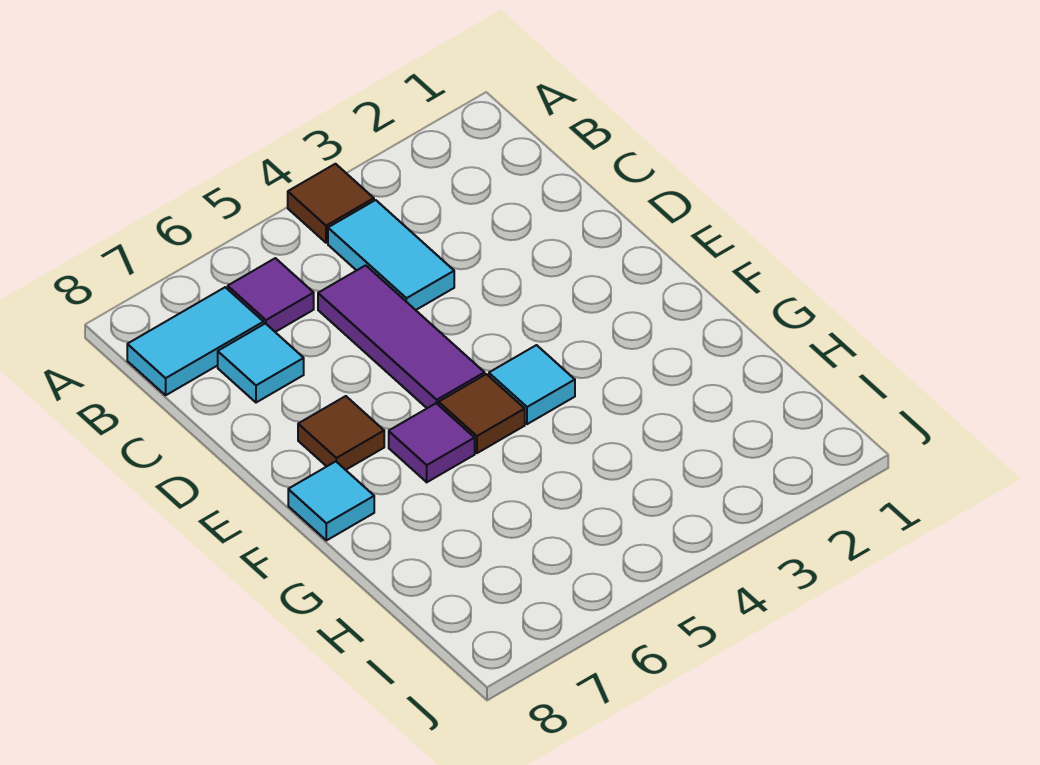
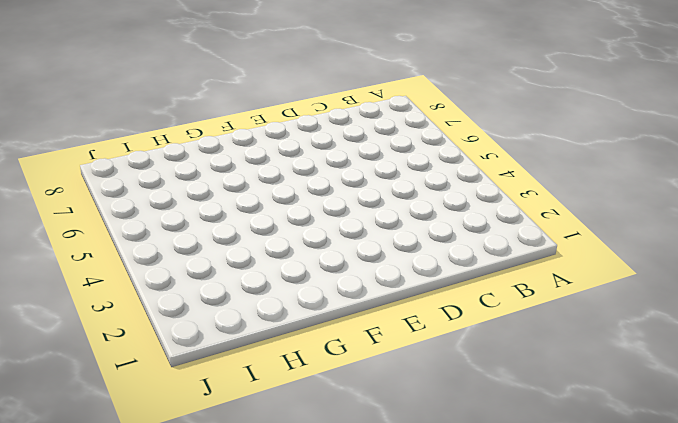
none -> brown tile A4 level 1
none -> cyan tile B4:C4 level 1

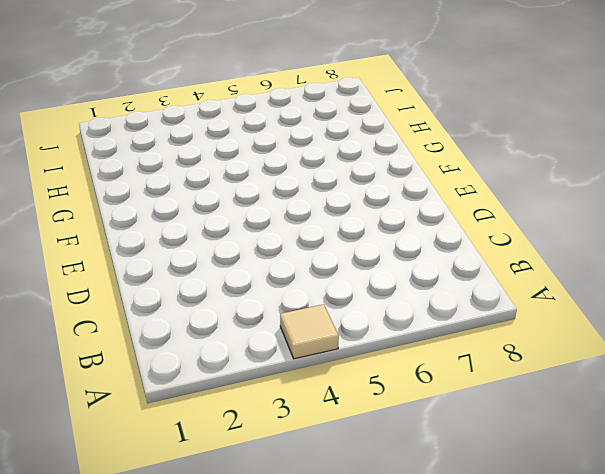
tan tile A4 level 1 -> brown tile A4 level 1
none -> cyan tile B4:C4 level 1
none -> purple tile B6 level 1

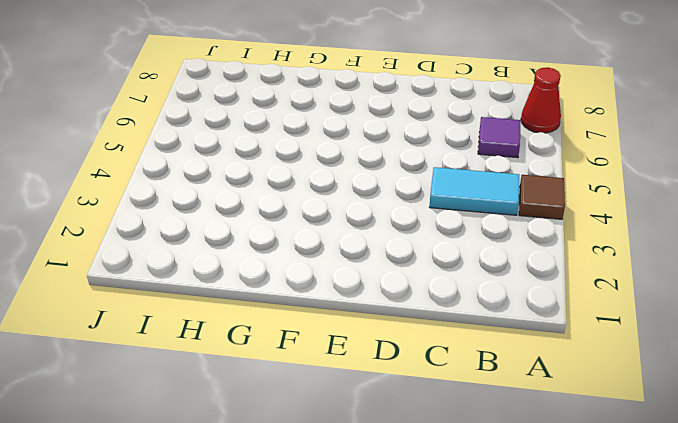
red cone A7 level 1 -> none
none -> cyan tile B7:B8 level 1
none -> purple tile C5:E5 level 1

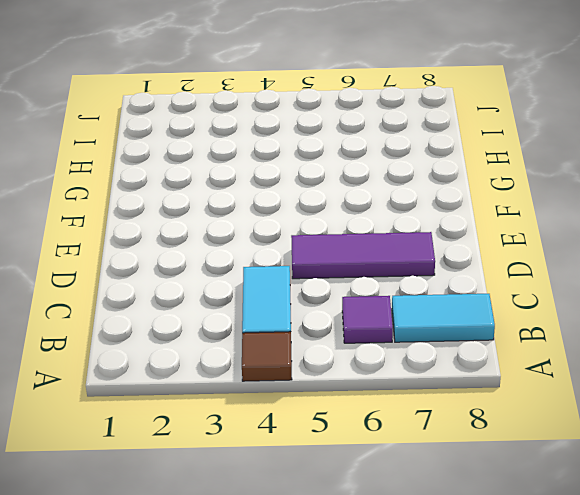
purple tile D5:D7 level 1 -> purple tile C5:E5 level 1
none -> cyan tile C7 level 1
none -> brown tile E7 level 1

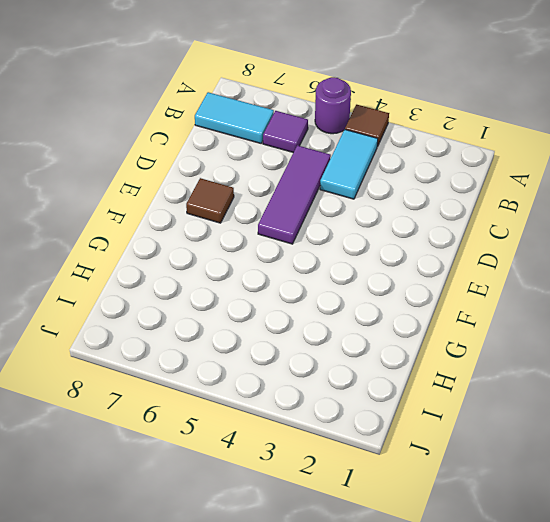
purple round brick A5 level 1 -> none
none -> cyan tile C7 level 1
none -> cyan tile F4 level 1

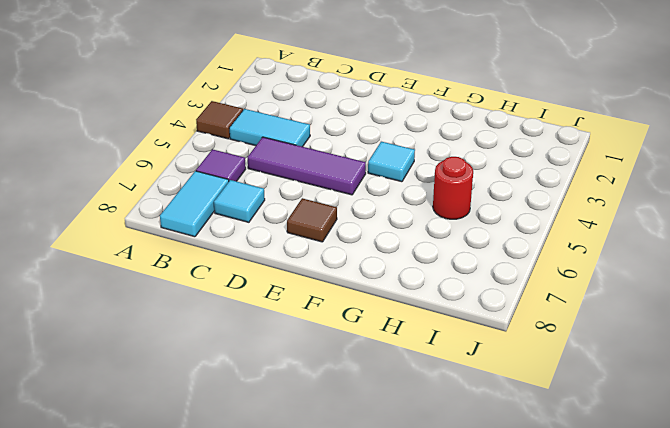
red round brick H5 level 1 -> none
none -> brown tile F5 level 1
none -> purple tile F6 level 1

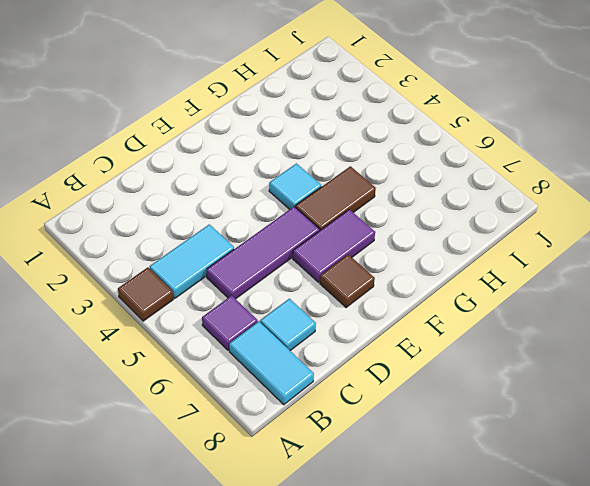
purple tile E6:F6 level 1 -> purple tile F6 level 1
brown tile F5:G5 level 1 -> brown tile F5 level 1
none -> cyan tile F8 level 1

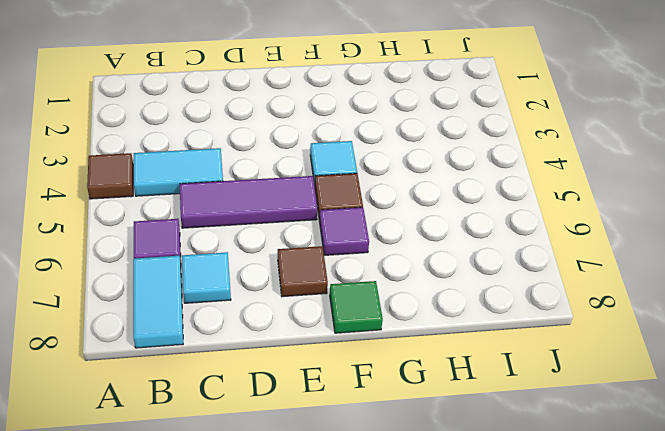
green tile F8 level 1 -> cyan tile F8 level 1

